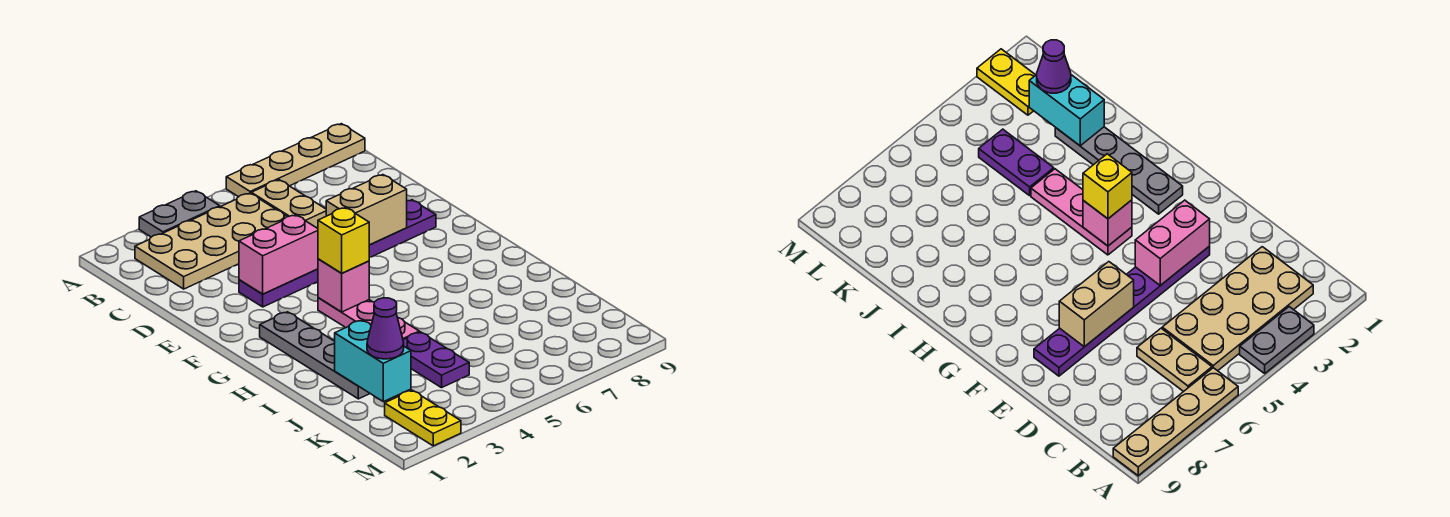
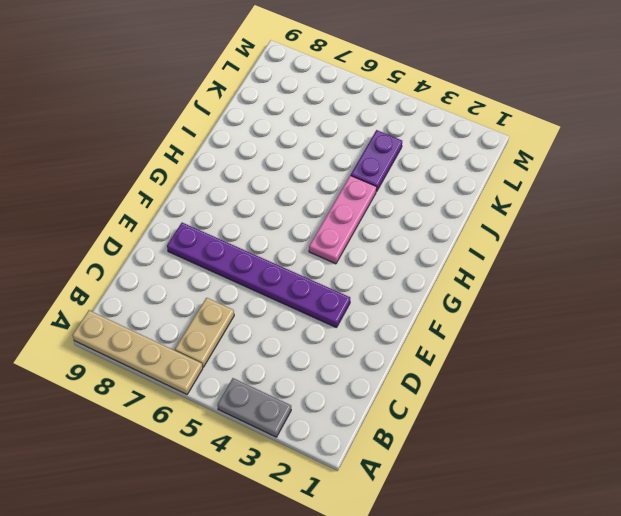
none -> tan plate B2:C5 level 1
none -> grey plate G2:J2 level 1
none -> yellow plate L2:M2 level 1

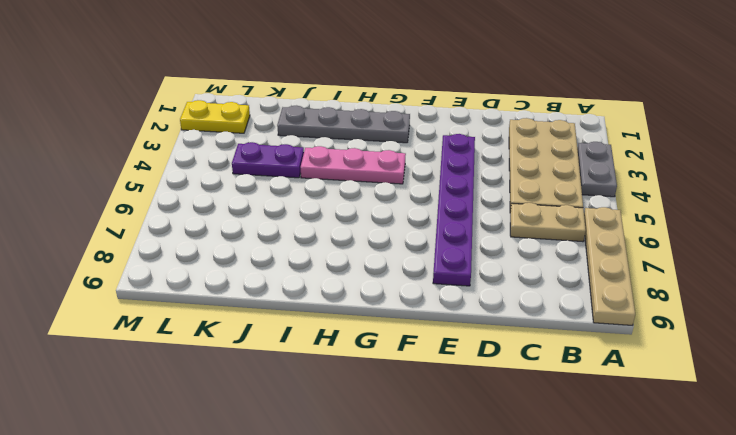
none -> pink brick E3:E4 level 2
none -> tan brick E6:E7 level 2
none -> pink brick G4 level 2

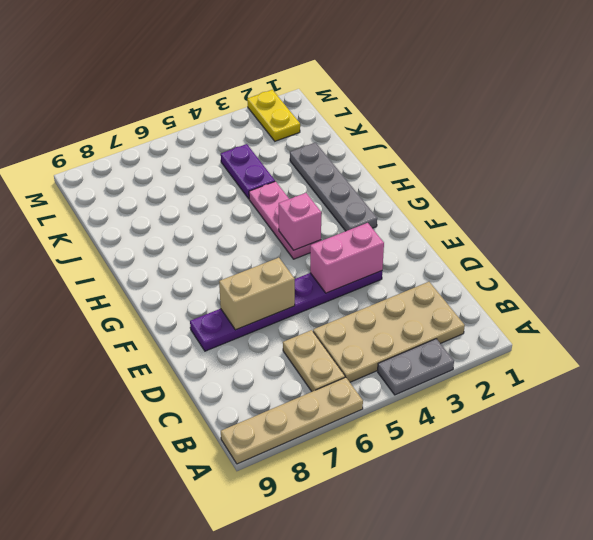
none -> cyan brick J2:K2 level 2
none -> yellow brick G4 level 3
none -> purple cone K2 level 3

